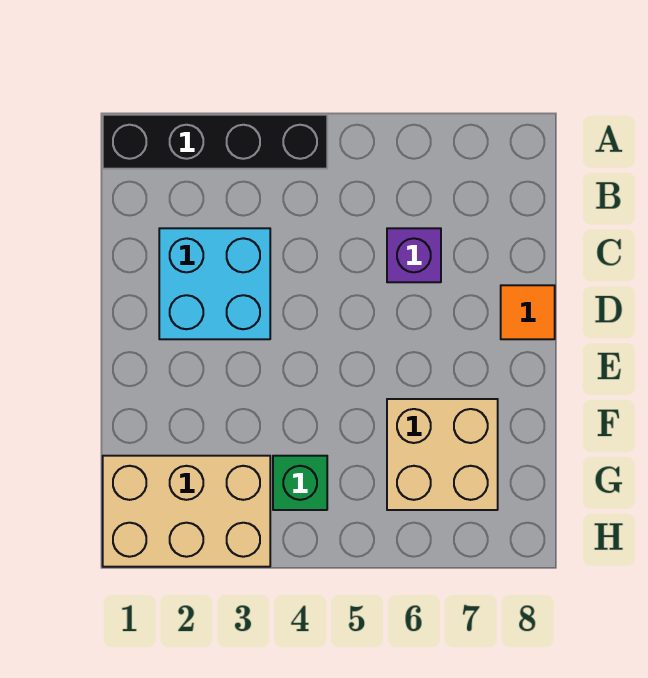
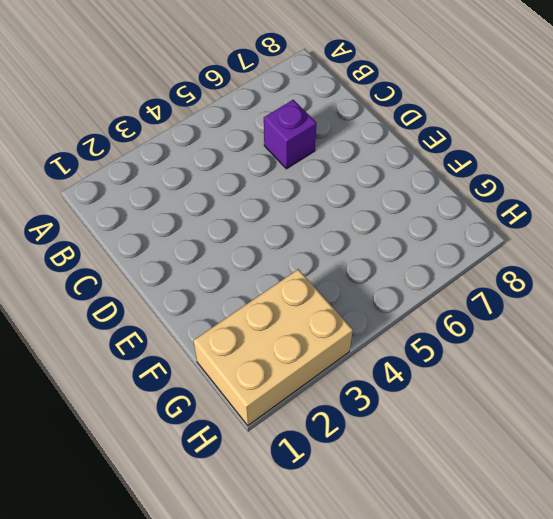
none -> black brick A1:A4 level 1
none -> cyan brick C2:D3 level 1

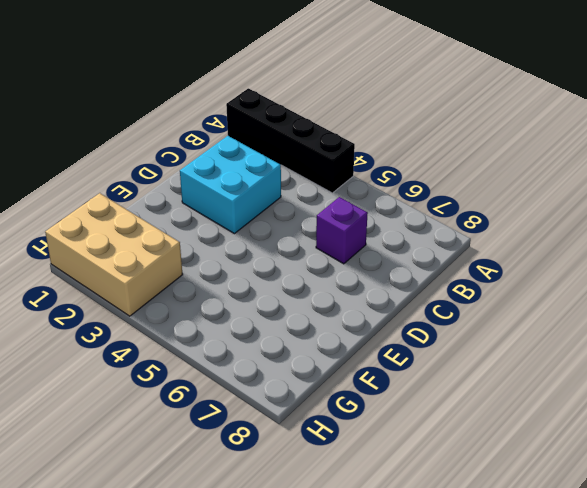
none -> orange tile D8 level 1
none -> tan brick F6:G7 level 1

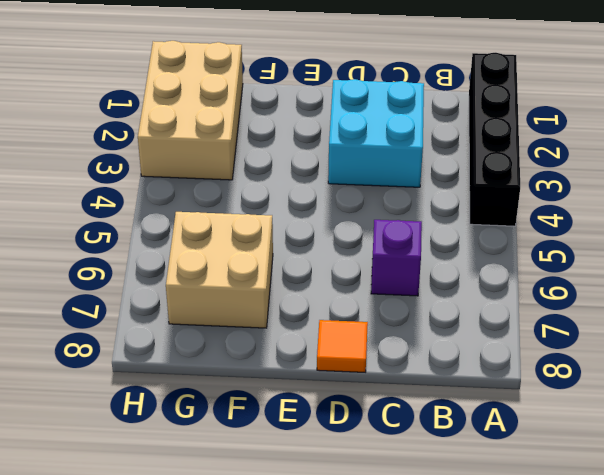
none -> green brick G4 level 1

